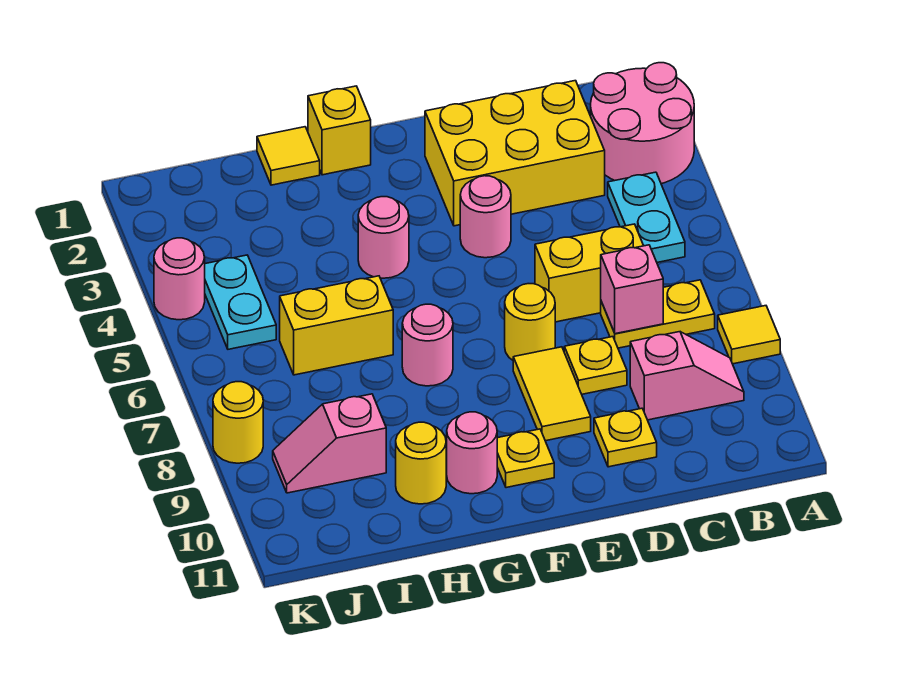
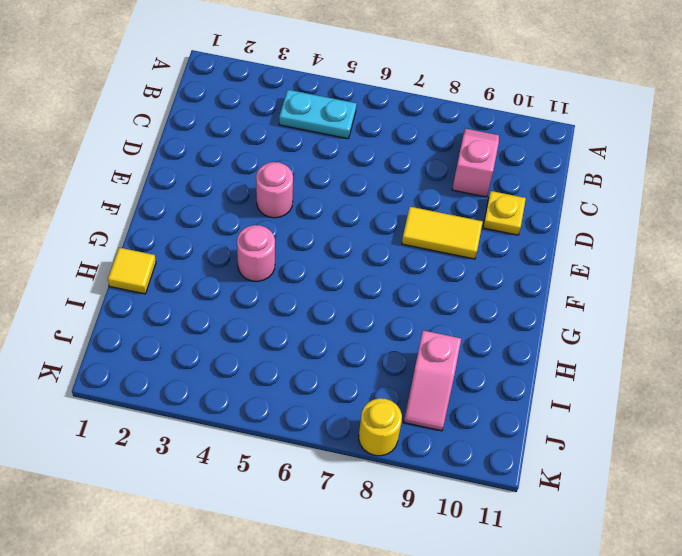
none -> pink round brick A2:B3 level 1
none -> yellow tile A8 level 1
none -> yellow plate B7:C7 level 1

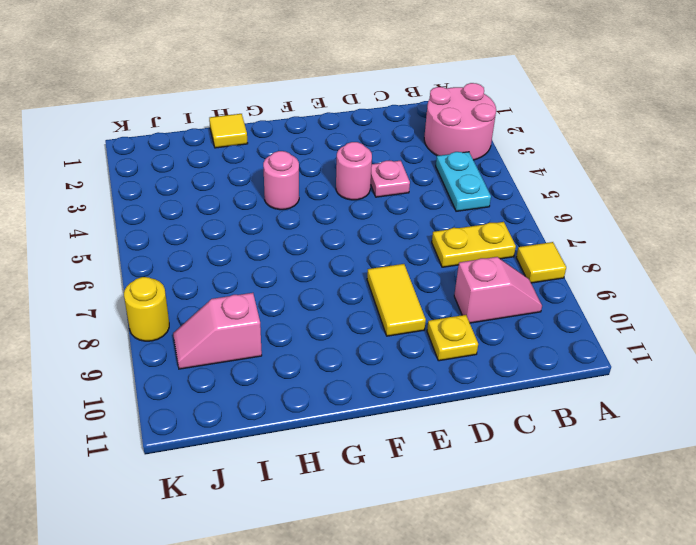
pink plate D4 level 1 -> none
none -> yellow brick C2:E3 level 1
none -> yellow brick C6:D6 level 1
none -> yellow plate D8 level 1

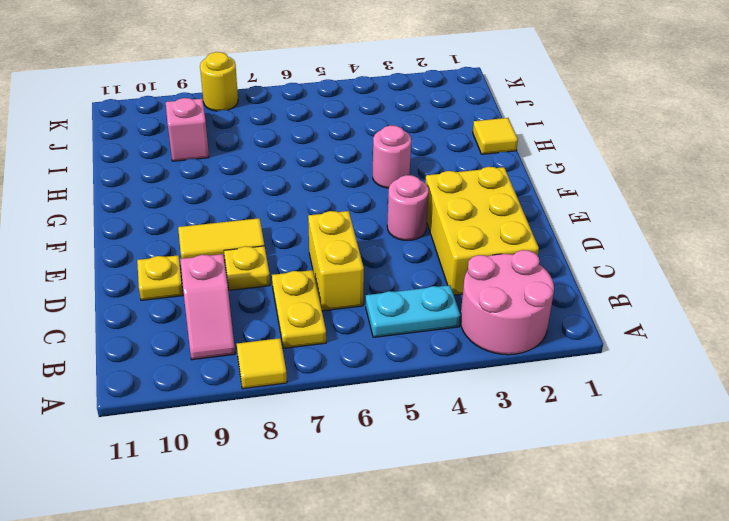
none -> yellow round brick E7 level 1
none -> yellow plate F10 level 1
none -> yellow brick G1 level 1

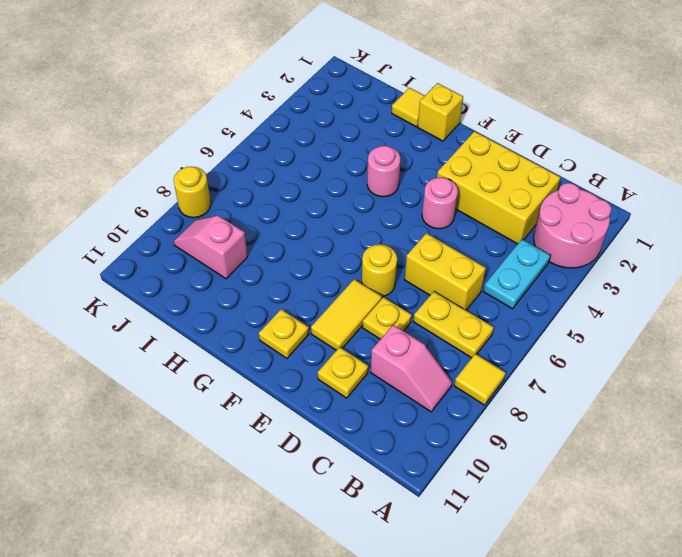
none -> pink round brick G7 level 1
none -> pink round brick G10 level 1
none -> yellow brick H6:I6 level 1

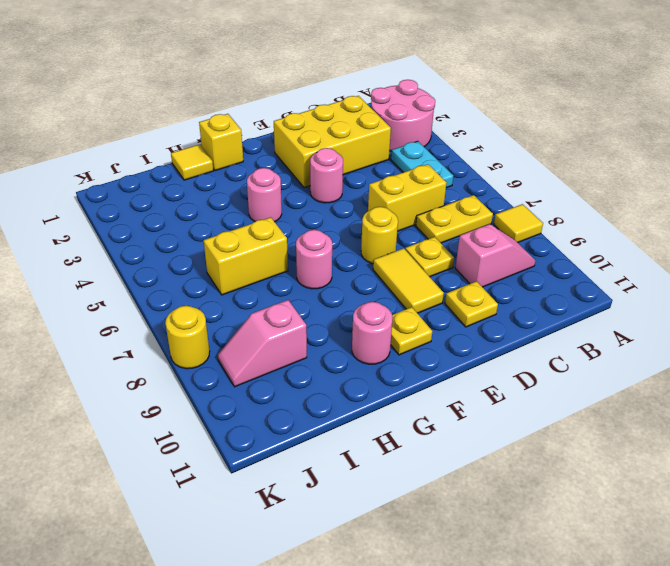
none -> yellow round brick H10 level 1
none -> cyan plate J4:J5 level 1
none -> pink round brick K4 level 1

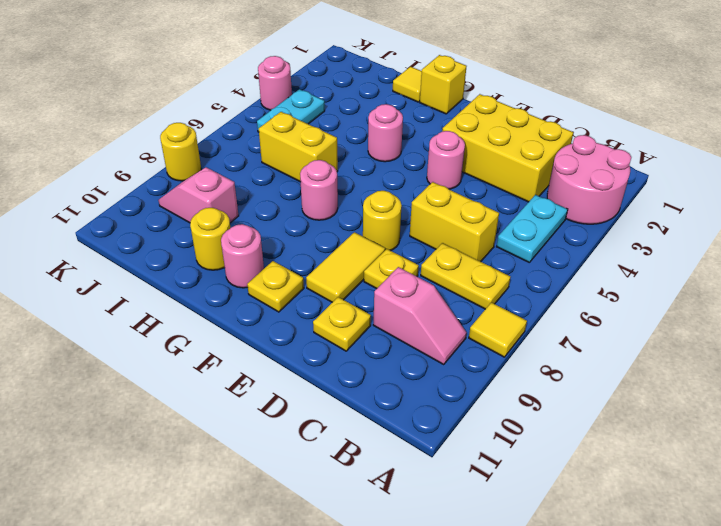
none -> pink brick C7 level 2

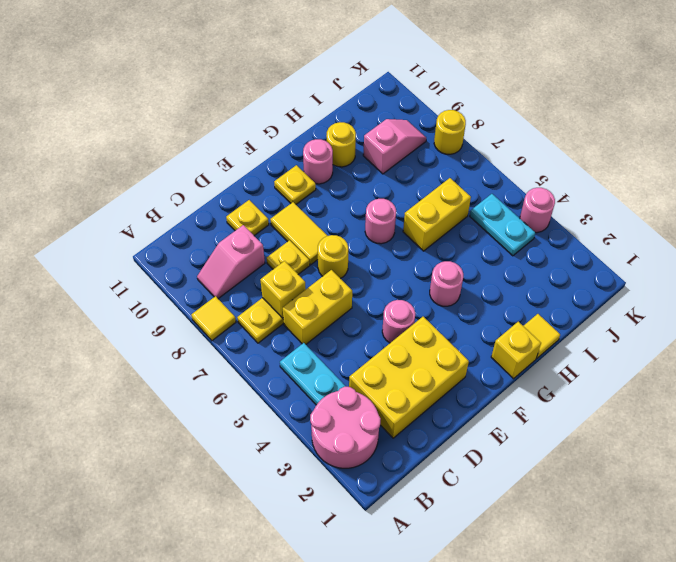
yellow brick C7 level 2 -> pink brick C7 level 2

